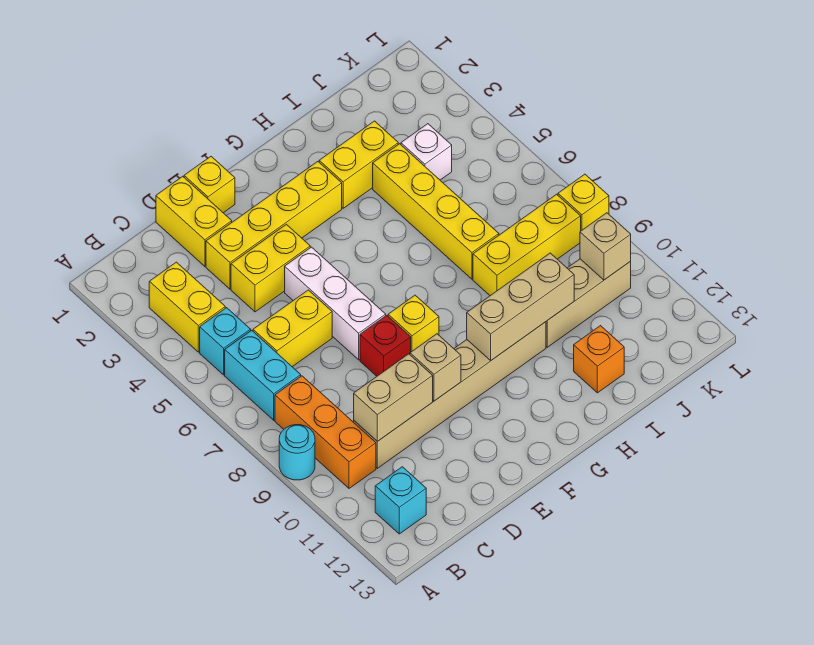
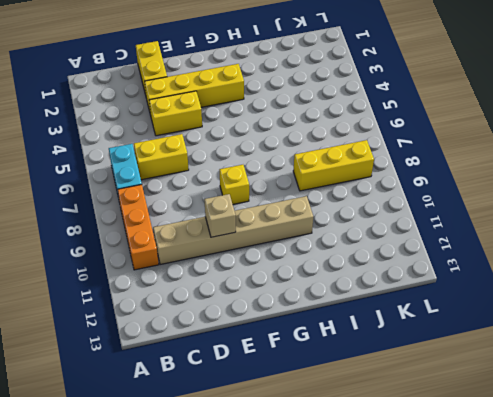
none -> cyan round brick A9 level 1
none -> yellow brick B3:B4 level 1
none -> cyan brick B5 level 1

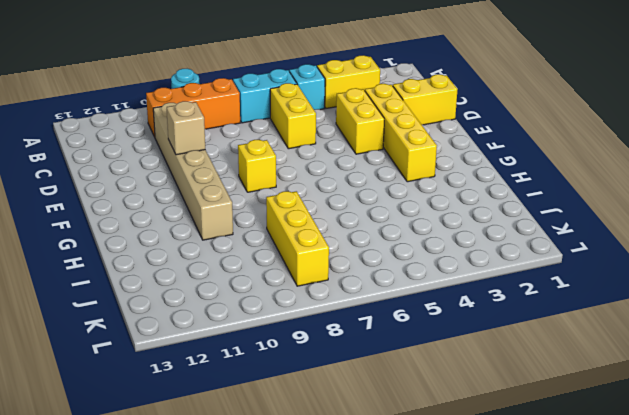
none -> cyan brick B12 level 1
none -> yellow brick E1 level 1
none -> white brick E5:E7 level 1

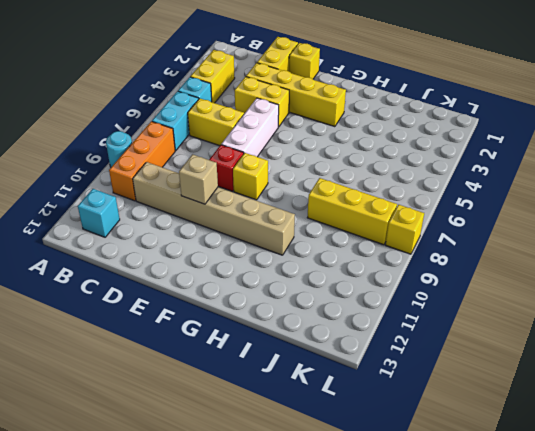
none -> yellow brick H3:I3 level 1
none -> yellow brick I4:I7 level 1
none -> tan brick I10:K10 level 1

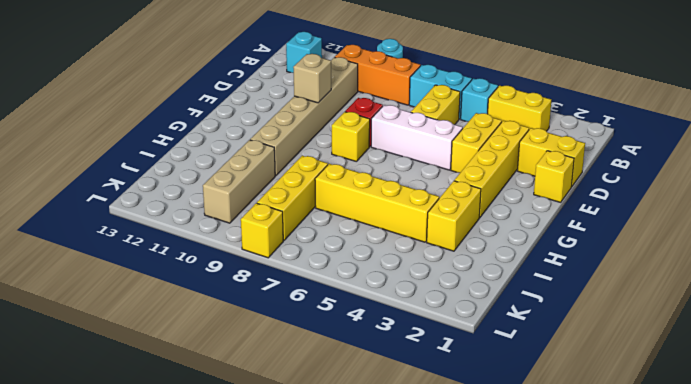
none -> orange brick I12 level 1
none -> white brick J4 level 1
none -> tan brick C10:D10 level 2

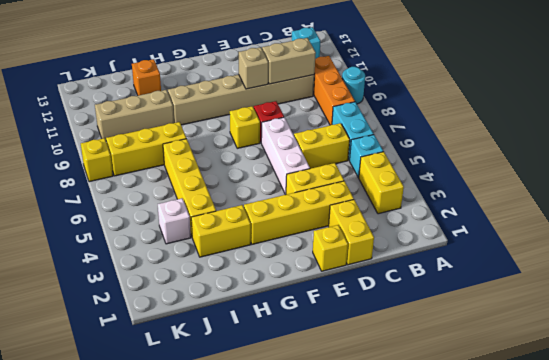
none -> tan brick G10:I10 level 2
none -> tan brick K10 level 2

